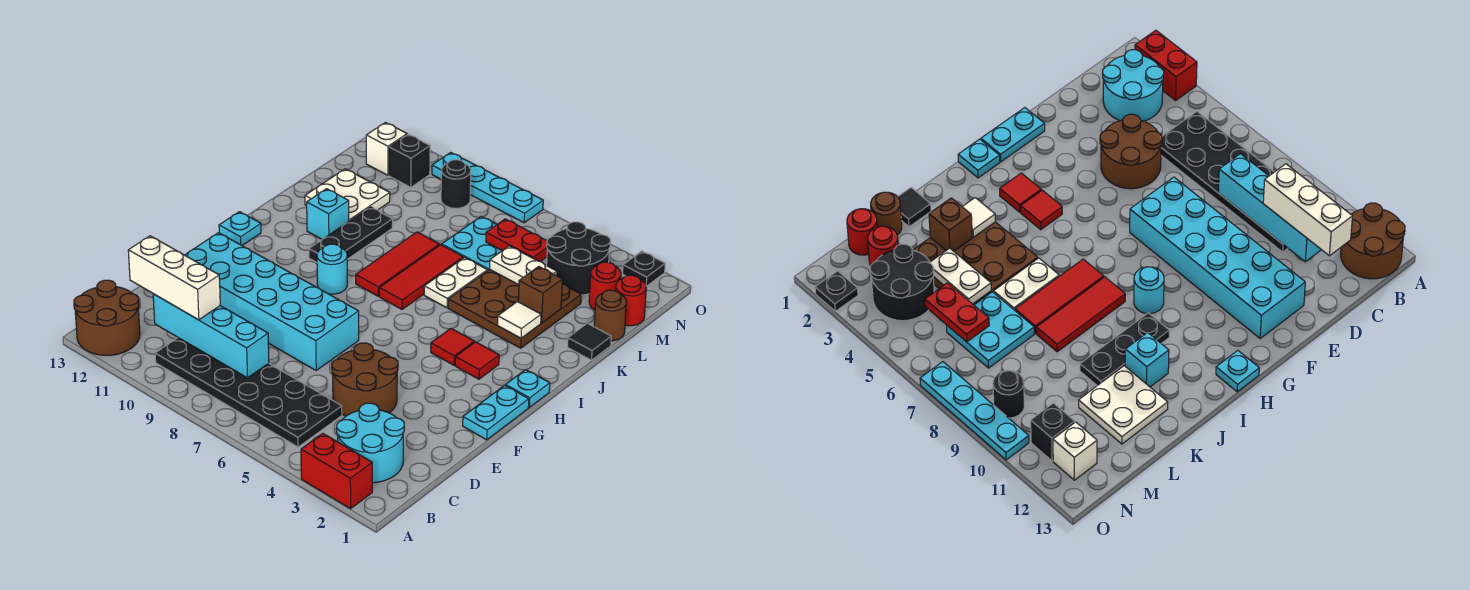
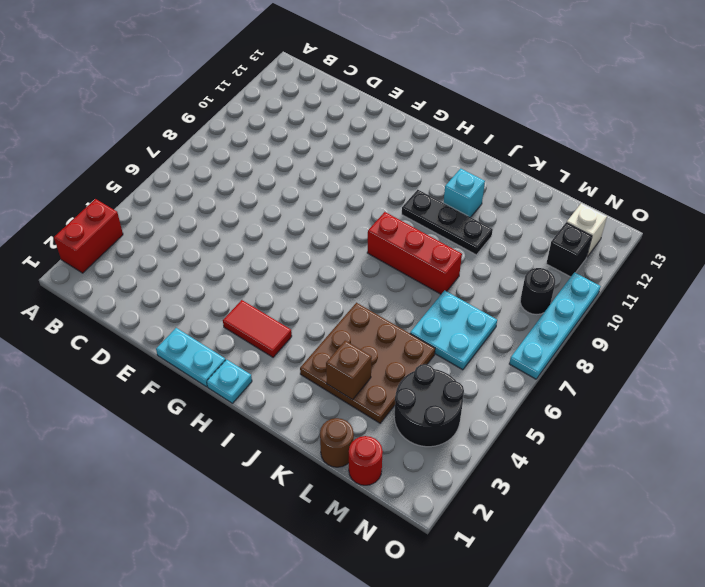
red tile G3:H3 level 1 -> red tile H3 level 1
red brick I8:K8 level 1 -> red tile I8:K8 level 1
none -> brown round brick A12:B13 level 1
none -> cyan round brick B2:C3 level 1
none -> black plate B5:C10 level 1
none -> brown round brick D4:E5 level 1

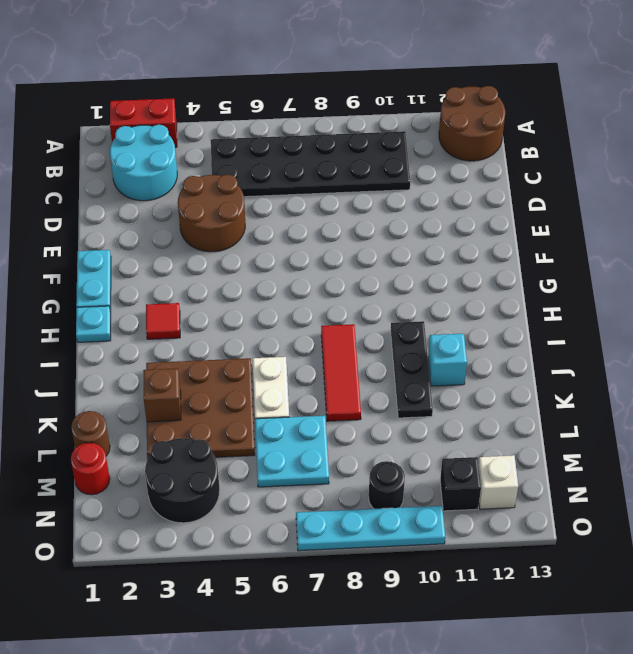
none -> cyan brick E7:F12 level 1
none -> red tile H4 level 1
none -> cyan round brick H9 level 1
none -> cyan plate H13 level 1

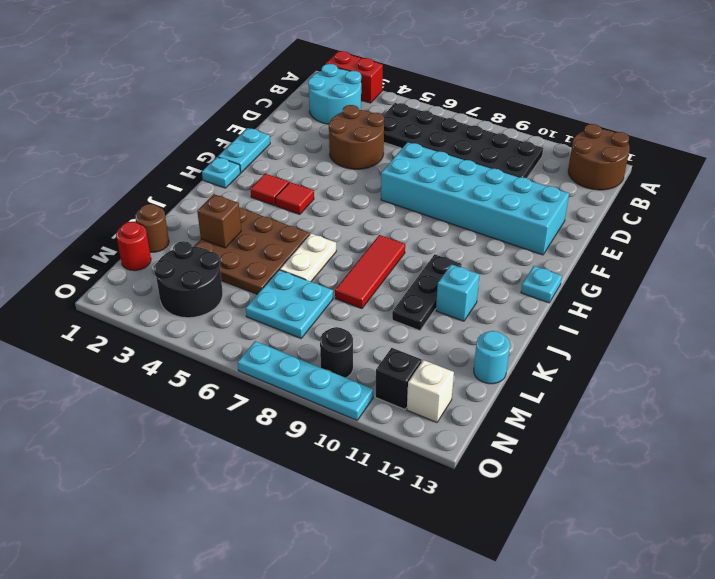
cyan round brick L13 level 1 -> cyan round brick H9 level 1
none -> red tile I7:K7 level 1
none -> black tile K1 level 1
none -> white plate K11:L12 level 1
none -> red round brick M2 level 1

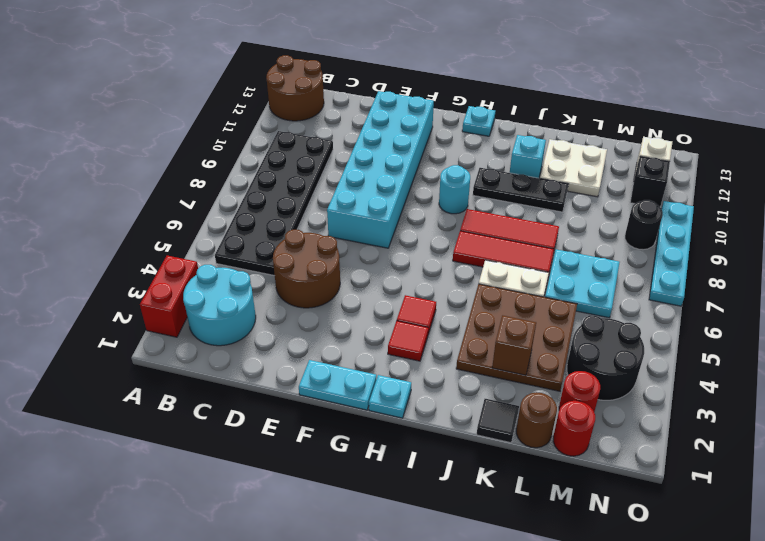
none -> black plate O2 level 1
none -> cyan brick C8:C11 level 2
none -> white tile J3 level 2
none -> white plate L4:L5 level 2

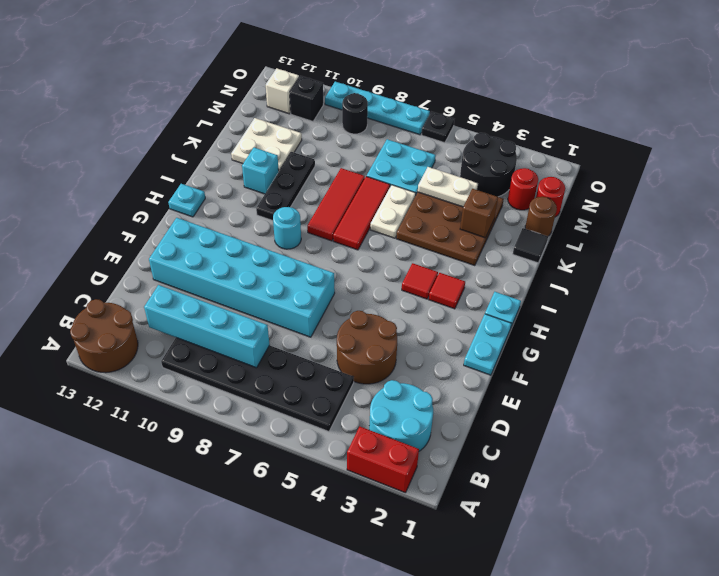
black plate O6 level 1 -> black plate O2 level 1
none -> white tile J3 level 2
none -> red plate M5:M6 level 2
none -> white brick C10:C12 level 3

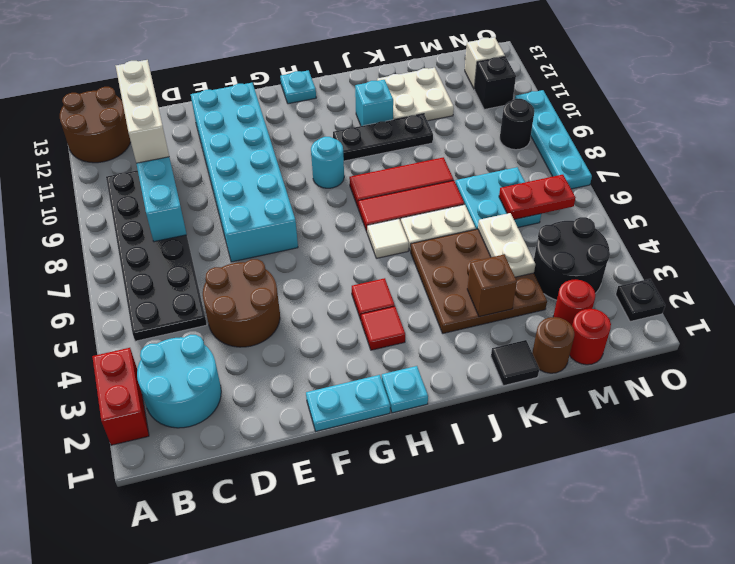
white tile I6 level 1 -> white tile J3 level 2
red plate M6:N6 level 2 -> red plate M5:M6 level 2

